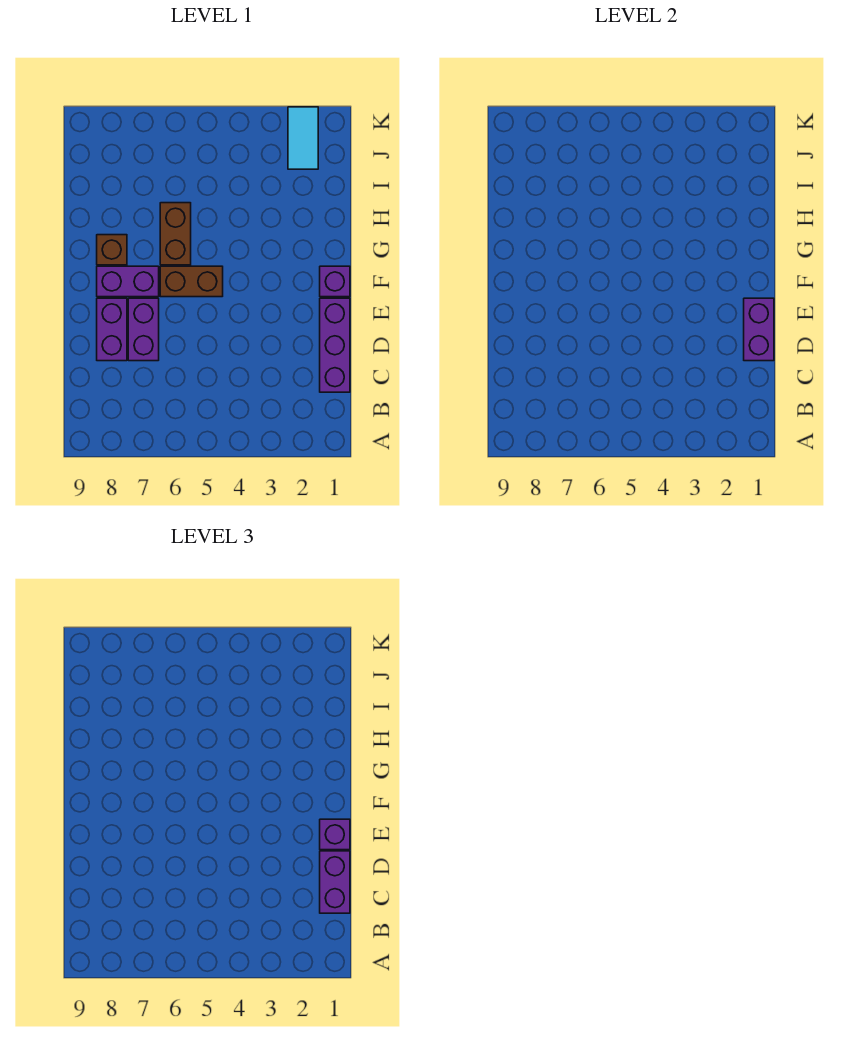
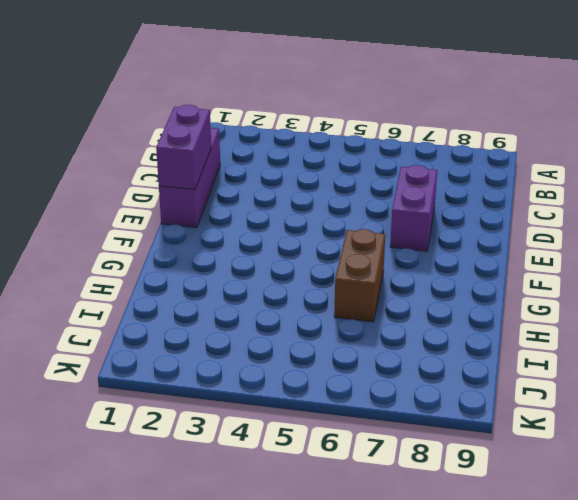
none -> purple brick D8:E8 level 1
none -> purple brick F1 level 1
none -> brown brick F5:F6 level 1

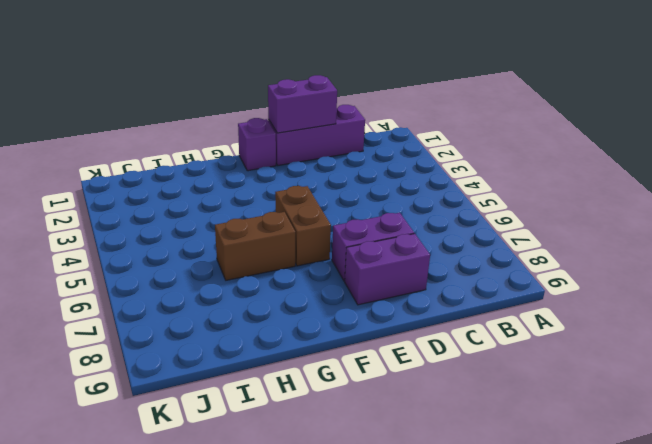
none -> purple brick F7:F8 level 1
none -> brown brick G8 level 1
none -> cyan tile J2:K2 level 1

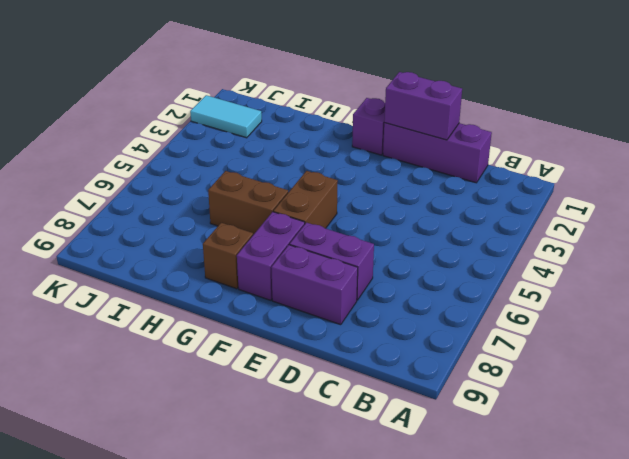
none -> purple brick C1:D1 level 3
none -> purple brick E1 level 3

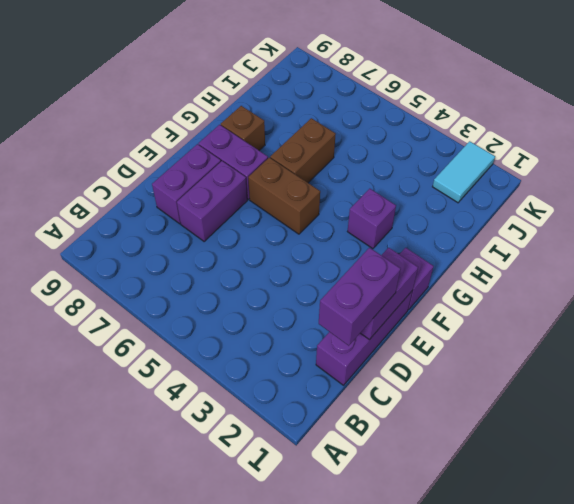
purple brick G3 level 1 -> purple brick E1 level 3

